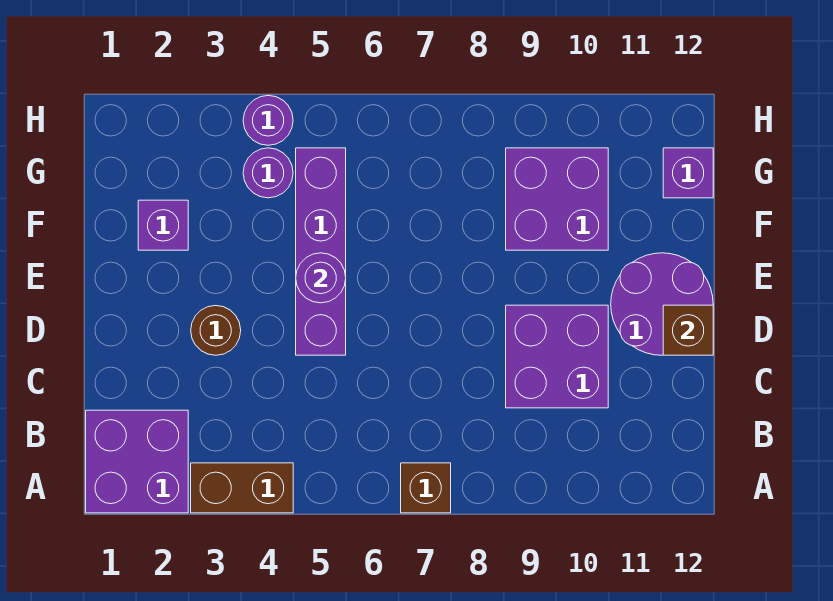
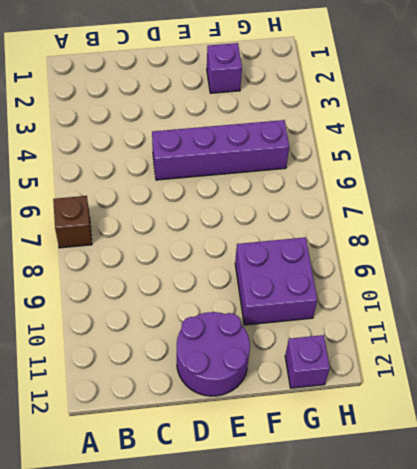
none -> purple brick A1:B2 level 1
none -> brown brick A3:A4 level 1
none -> purple brick C9:D10 level 1

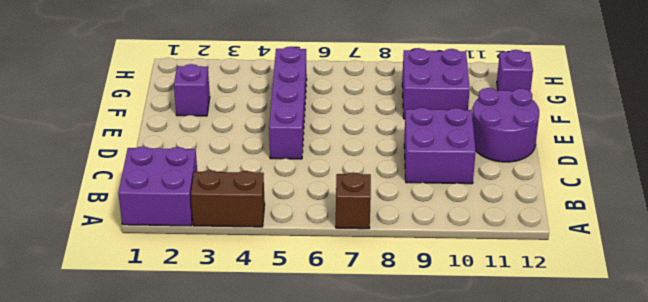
none -> brown round brick D3 level 1
none -> purple round brick G4 level 1
none -> purple round brick H4 level 1

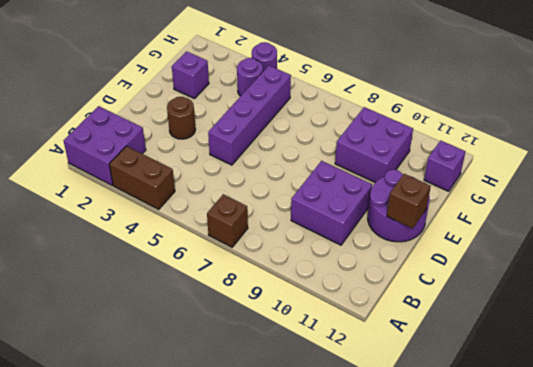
none -> purple round brick E5 level 2

